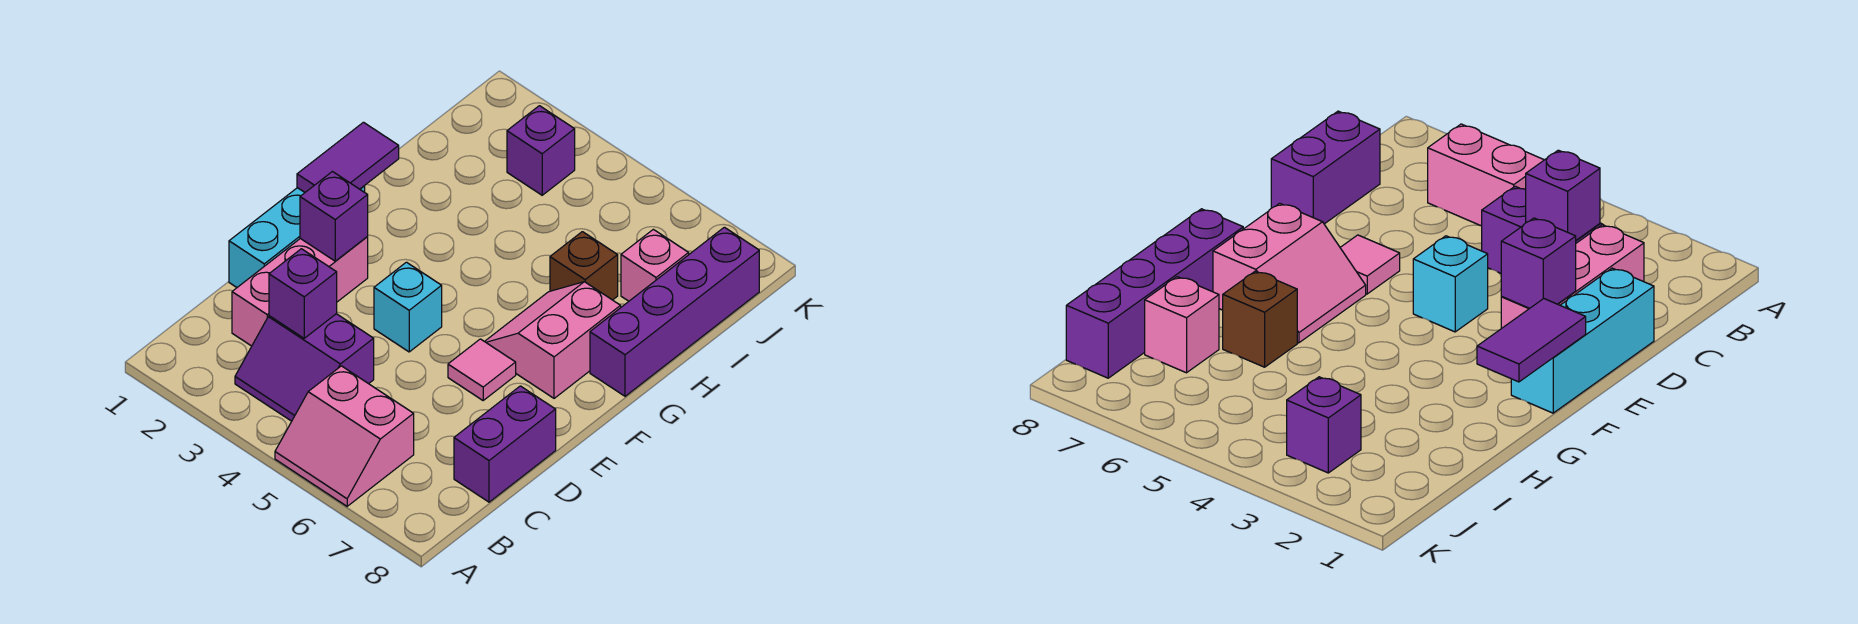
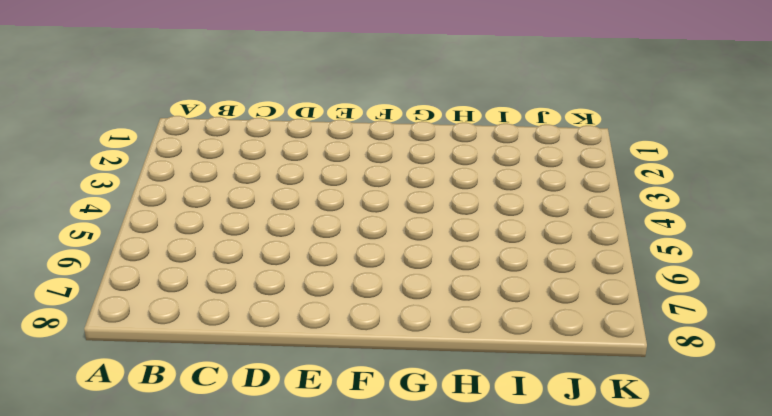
none -> pink slope A5:B6 level 1 top B
none -> purple slope B3:C4 level 1 top C
none -> pink brick C2:E2 level 1

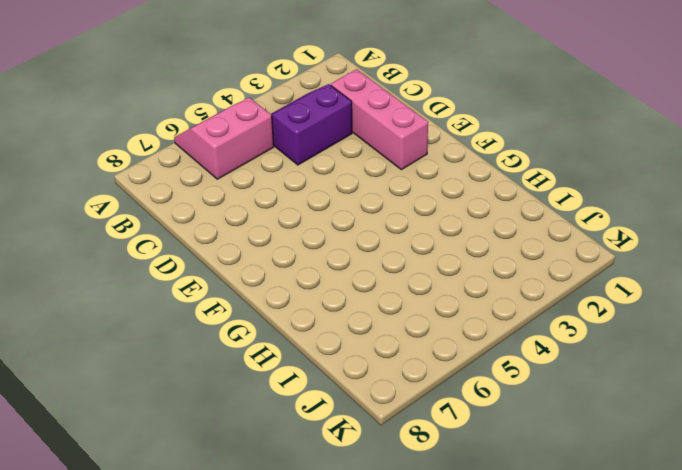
none -> purple brick C8:D8 level 1
none -> cyan brick D1:F1 level 1
none -> cyan brick E4 level 1

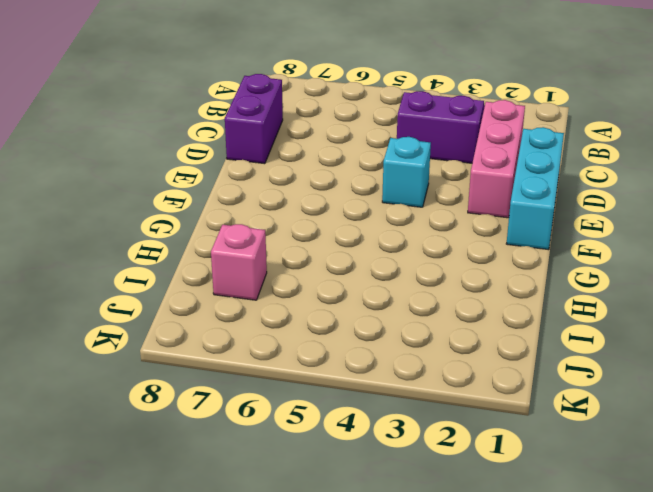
none -> pink slope A5:B6 level 1 top B
none -> pink tile E6 level 1
none -> pink slope F6:G7 level 1 top 7

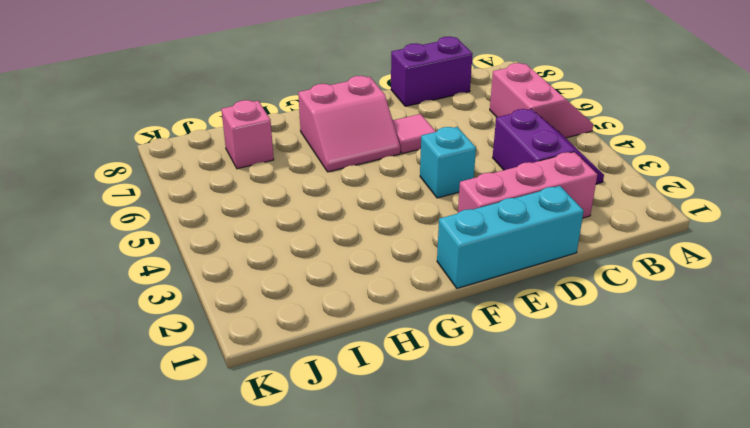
none -> purple brick G8:J8 level 1
none -> brown brick H6 level 1
none -> purple brick J3 level 1

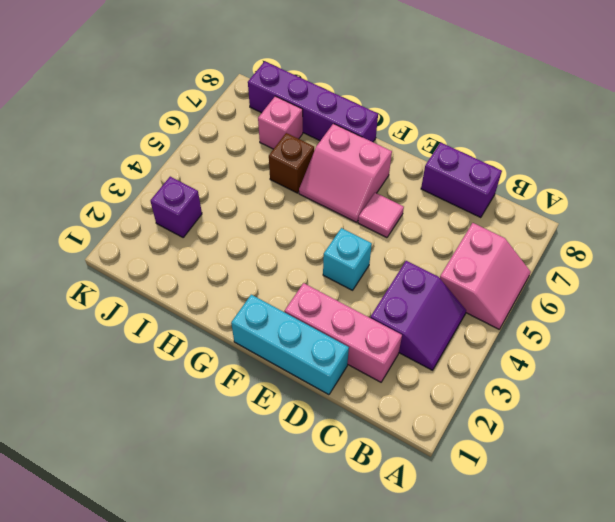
none -> purple brick C3 level 2
none -> purple brick E2 level 2
none -> purple tile F1:G1 level 2

